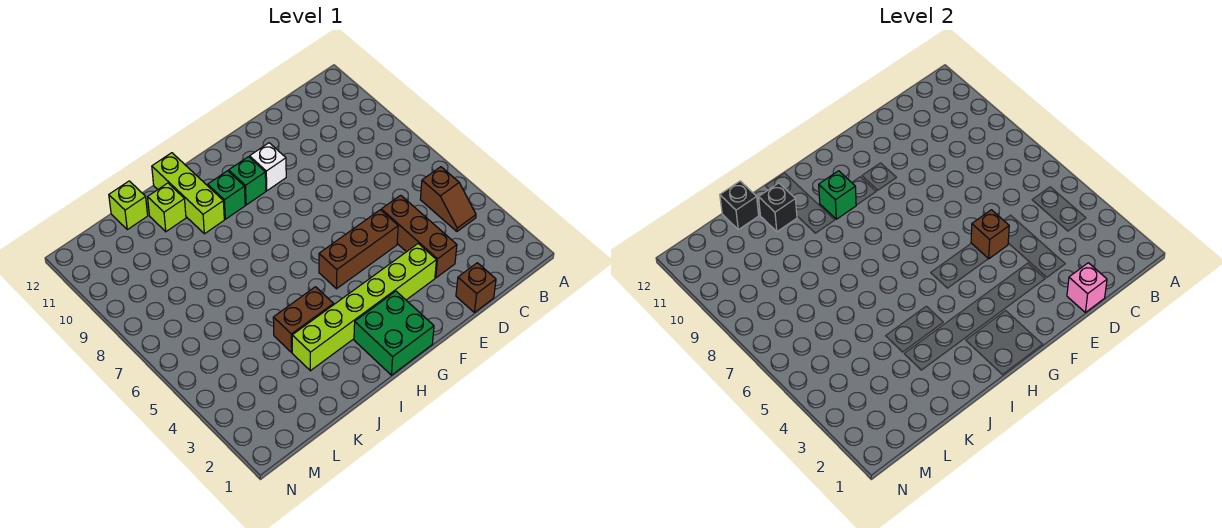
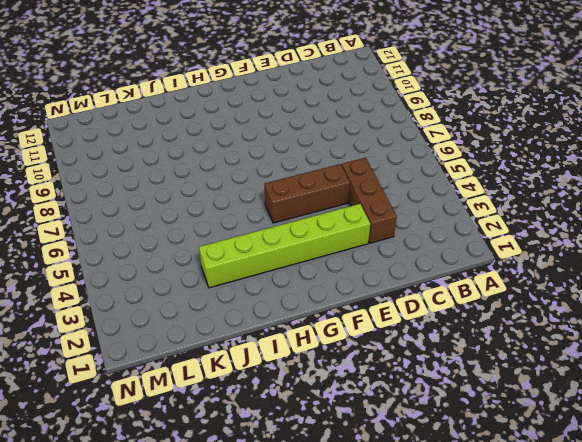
none -> brown slope B4:B5 level 1 top 5
none -> brown brick D1 level 1
none -> white brick F10 level 1

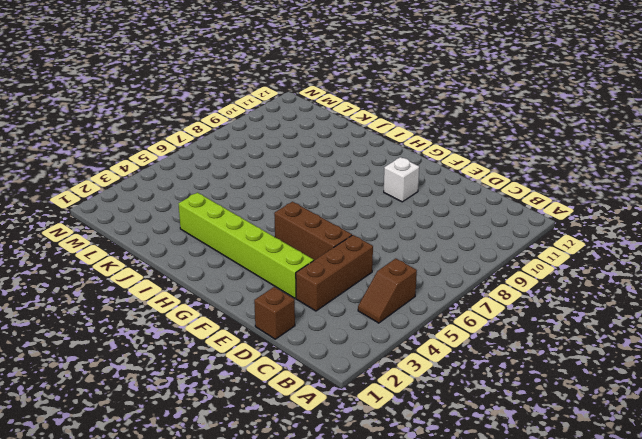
none -> green brick G1:H2 level 1
none -> green brick G10 level 1
none -> green brick H10 level 1

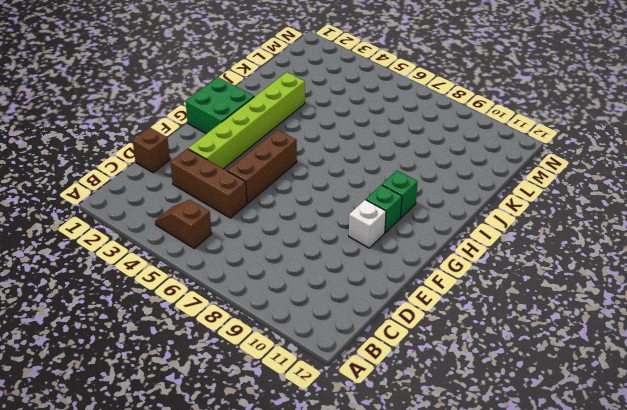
none -> brown brick I4:J4 level 1
none -> lime brick I10:I12 level 1
none -> lime brick J11 level 1

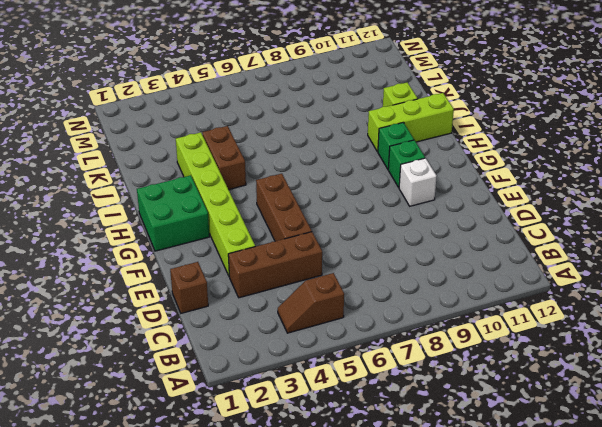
none -> lime brick K12 level 1
none -> pink brick D1 level 2
none -> brown brick E5 level 2

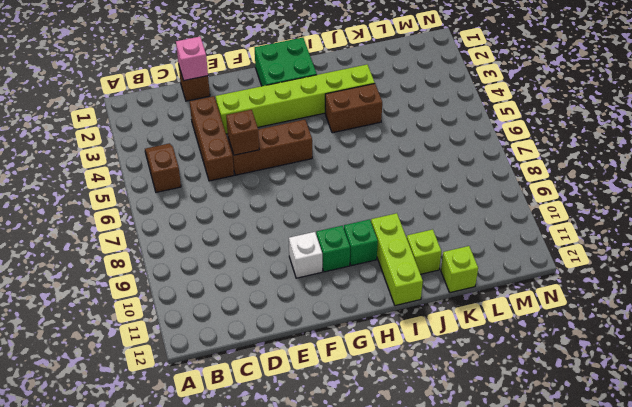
none -> green brick H10 level 2
none -> black brick J11 level 2
none -> black brick K12 level 2

